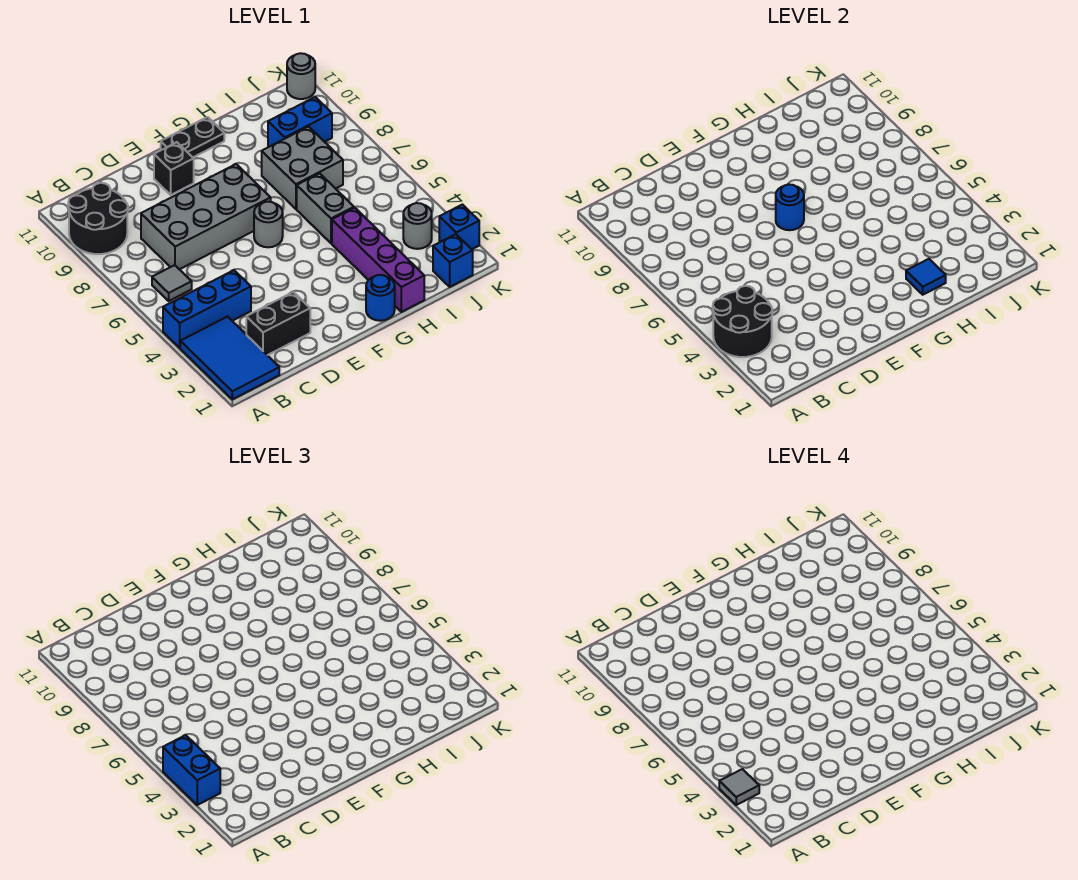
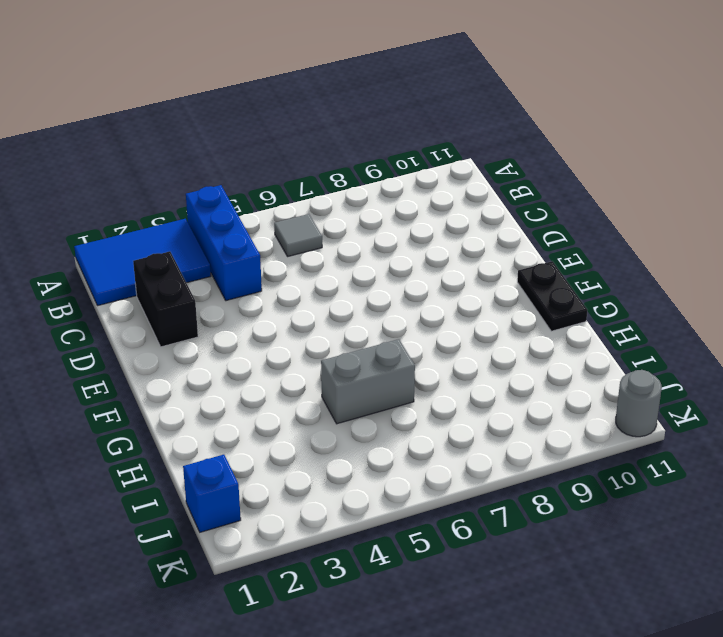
none -> black round brick A9:B10 level 1
none -> grey brick C7:F8 level 1
none -> black brick E10 level 1

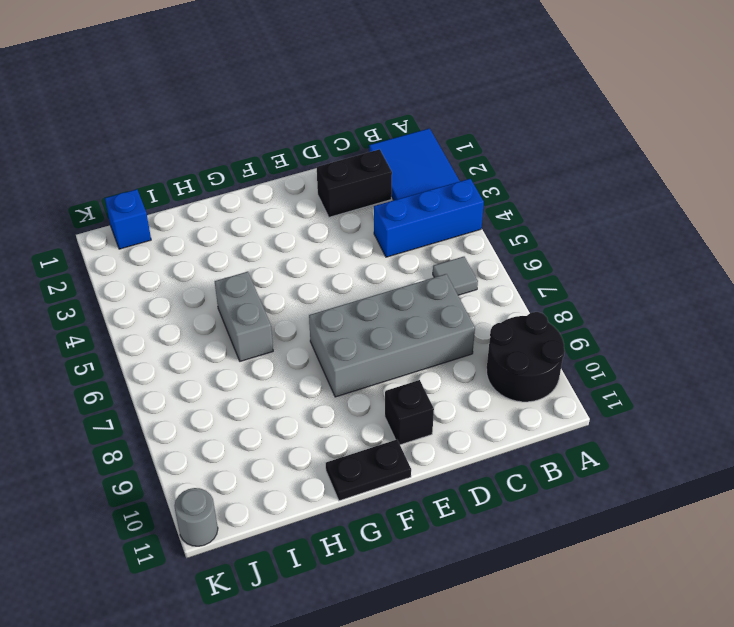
none -> grey round brick F6 level 1
none -> blue round brick G1 level 1
none -> purple brick H1:H4 level 1

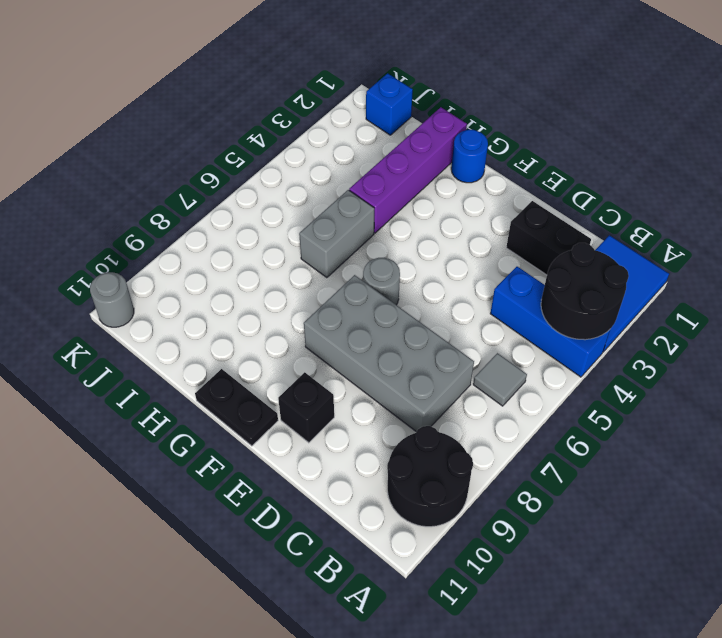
none -> grey brick H7:I8 level 1
none -> blue brick I9:J9 level 1
none -> grey round brick J3 level 1

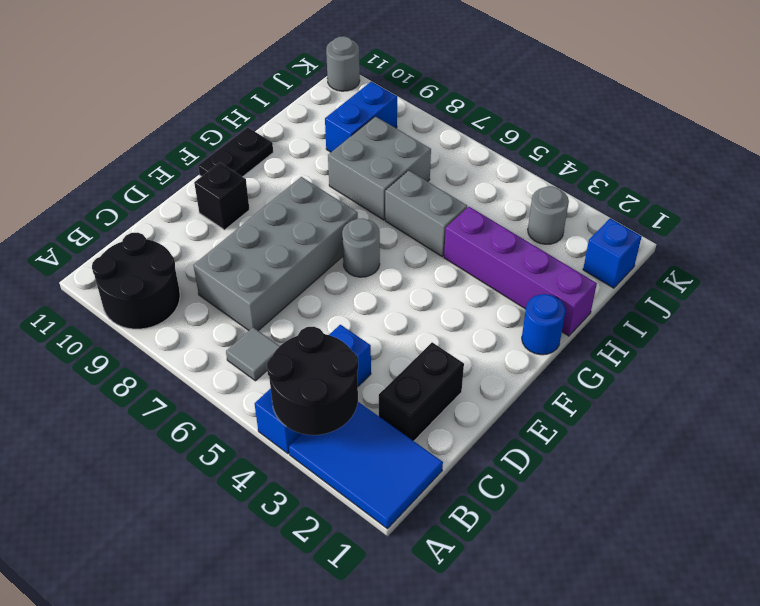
none -> blue brick K2 level 1
none -> blue round brick F7 level 2
none -> blue tile H2 level 2

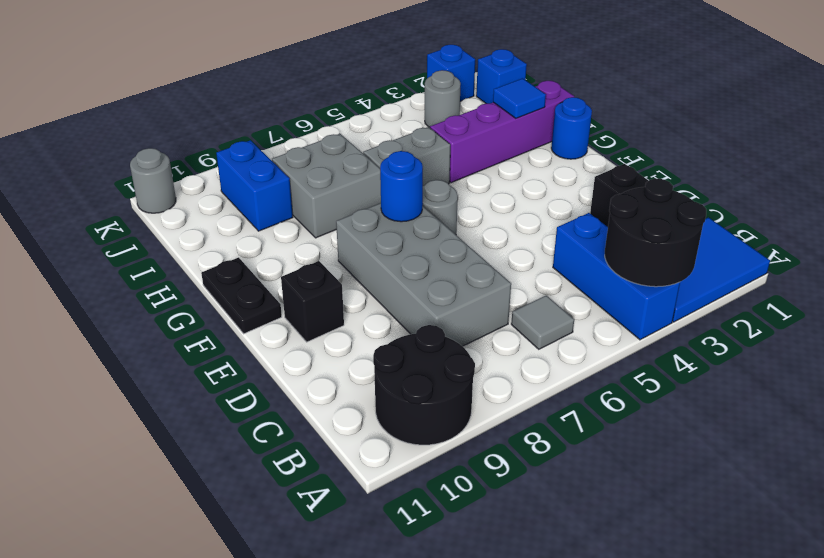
none -> blue brick A3:A4 level 3
none -> grey tile A3 level 4

